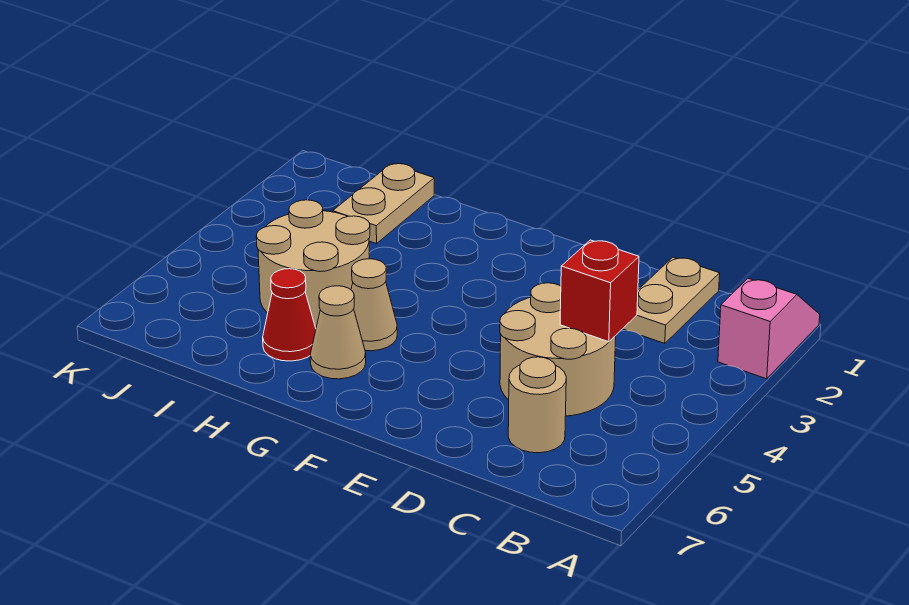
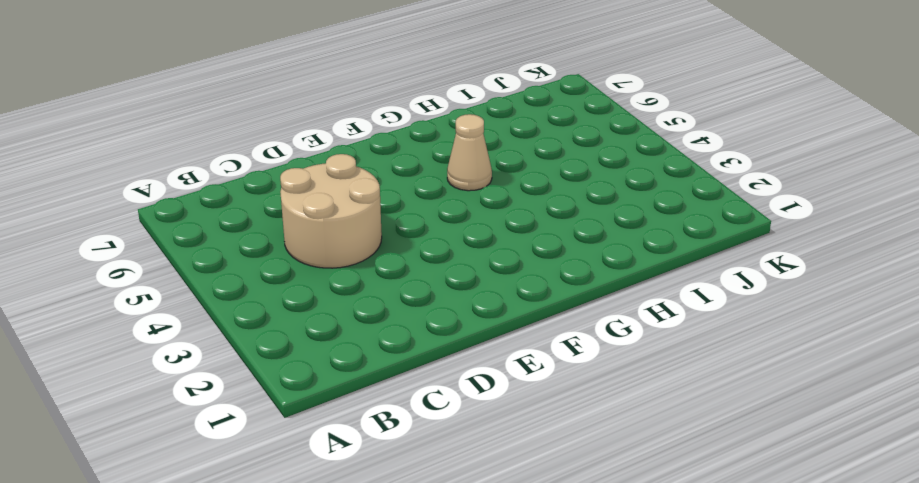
none -> pink slope A1:A2 level 1 top 2
none -> tan plate C1:C2 level 1

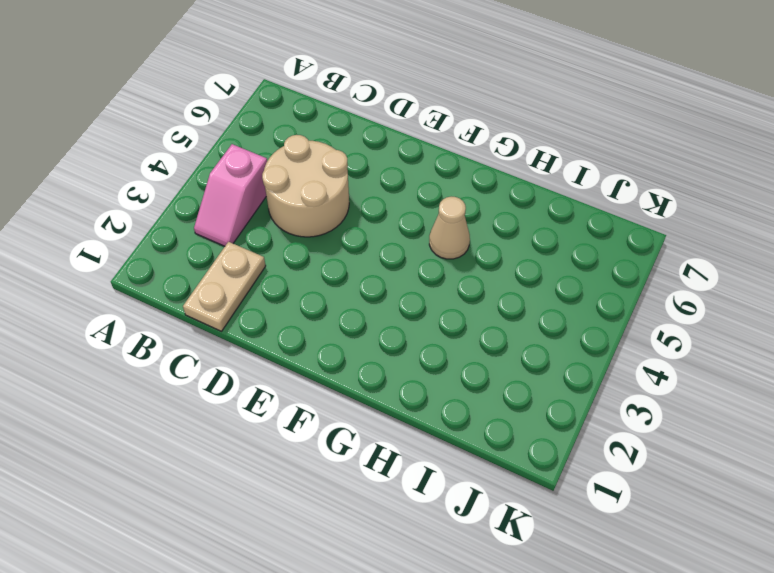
pink slope B3:B4 level 1 top 4 -> pink slope A1:A2 level 1 top 2
none -> tan round brick C6 level 1
none -> tan cone G6 level 1

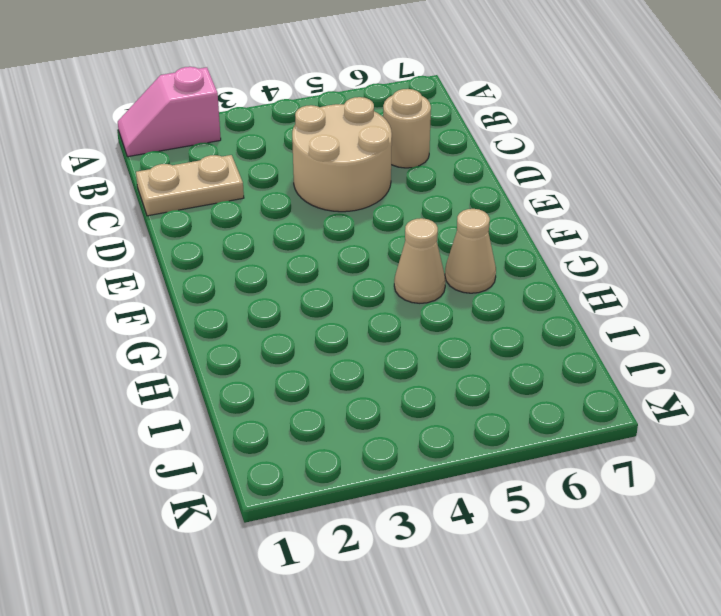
none -> tan round brick H4:I5 level 1
none -> red cone H6 level 1

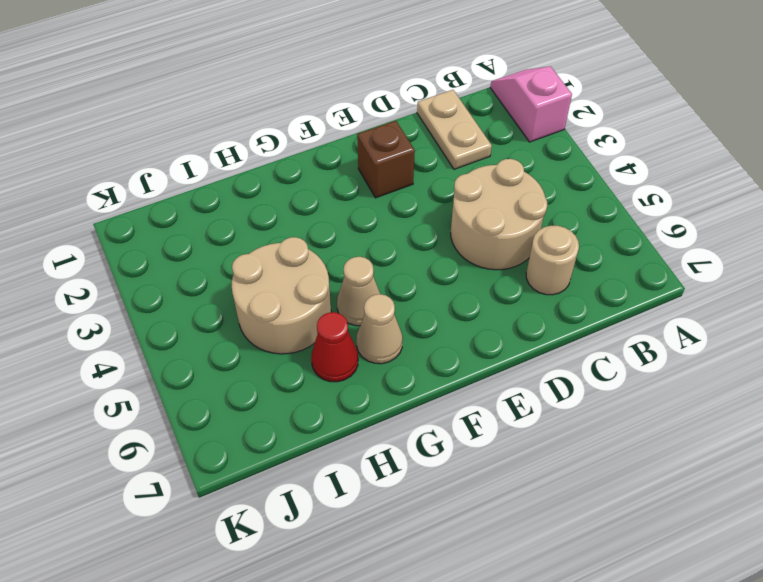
brown brick E2 level 1 -> none
none -> tan plate I1:I2 level 1
none -> red brick C4 level 2

